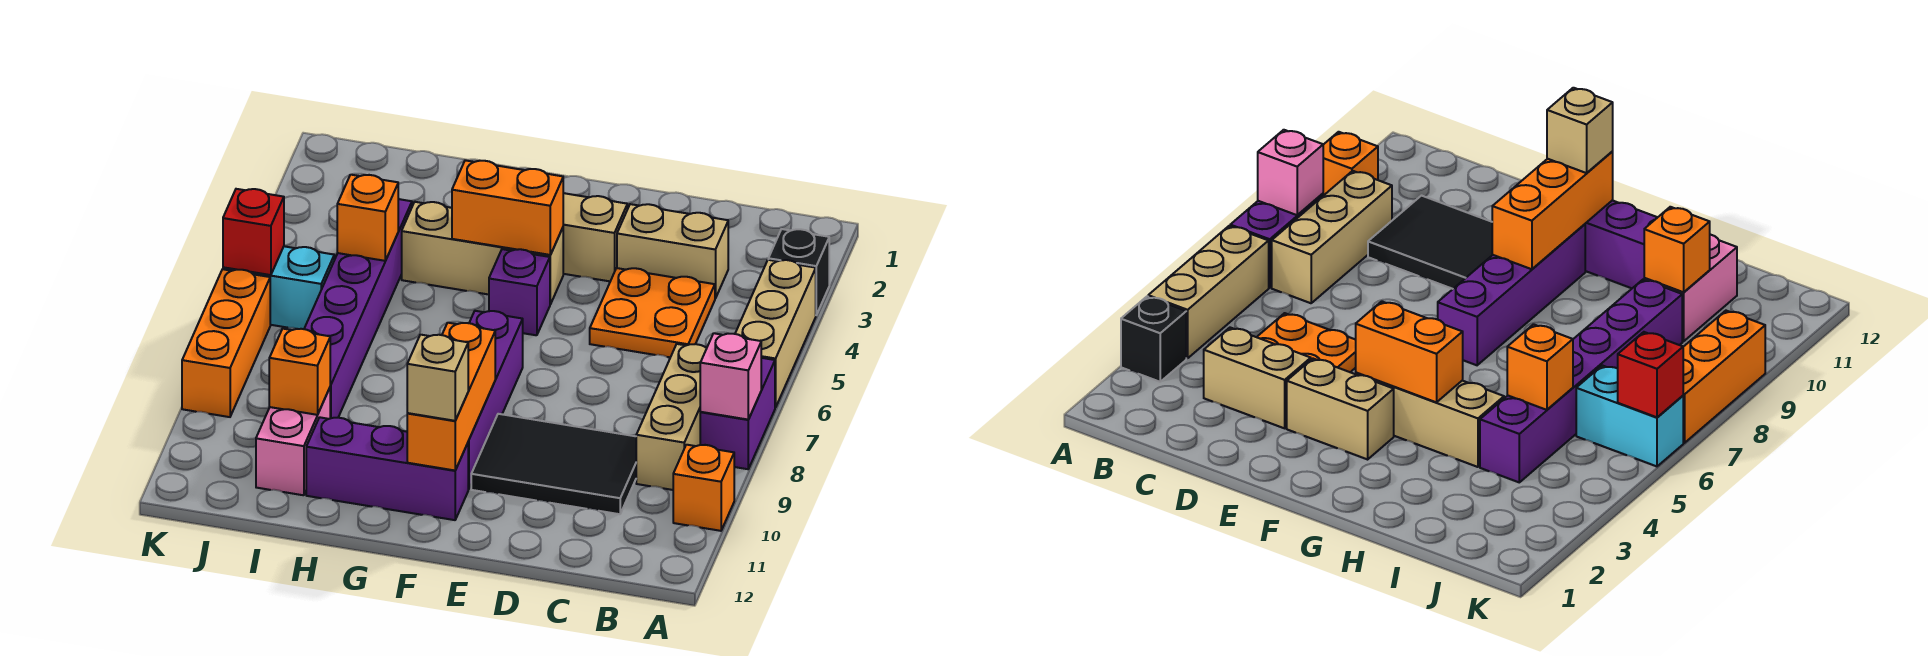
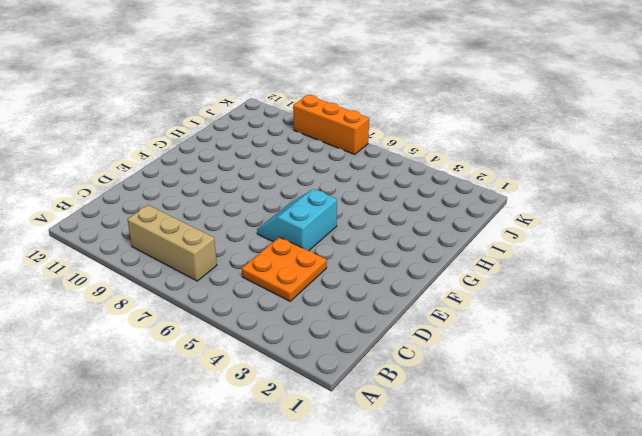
cyan slope E5:F6 level 1 top 5 -> purple brick F5 level 1
none -> black brick A3 level 1
none -> tan brick A4:A6 level 1
none -> purple brick A7:A8 level 1

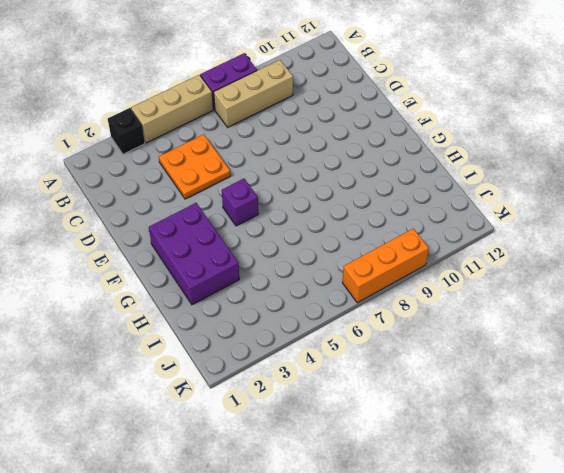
purple brick F2:H3 level 1 -> tan brick E3:F3 level 1
none -> orange brick A10 level 1
none -> tan brick C3:D3 level 1
none -> black tile C9:E10 level 1

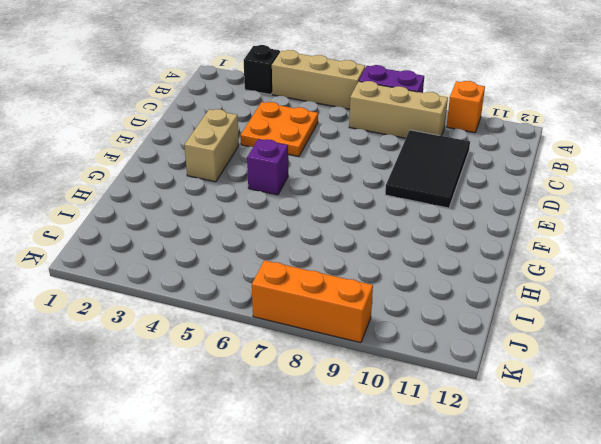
none -> tan brick C3:D3 level 1
none -> tan brick F4:H4 level 1
none -> purple brick F7:F10 level 1

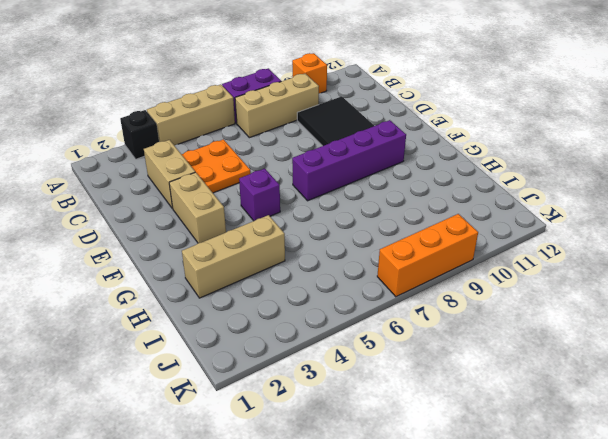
tan brick H2:H4 level 1 -> tan brick F4:H4 level 1
none -> purple brick F11:H11 level 1
none -> purple brick I4:I9 level 1
none -> pink brick I10:I11 level 1

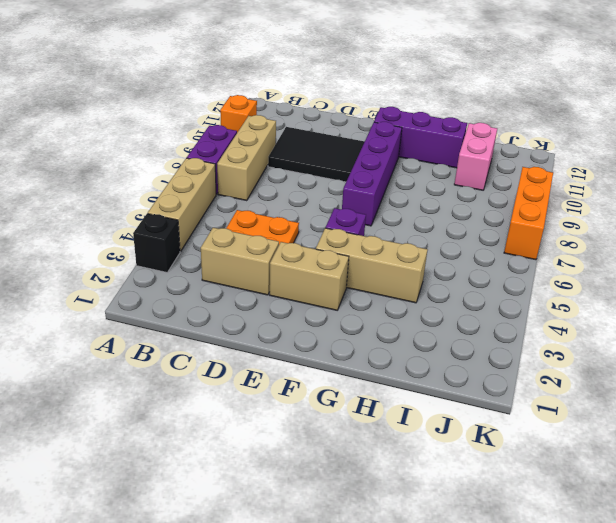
none -> purple brick I4:I9 level 1
none -> cyan brick J6:K6 level 1
none -> pink brick A8 level 2

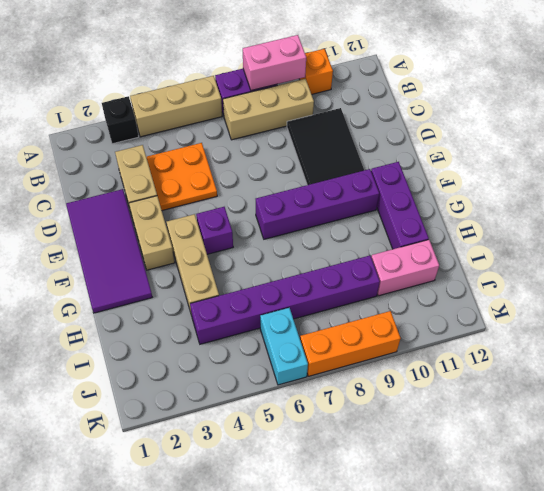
pink brick A8:A9 level 2 -> pink brick A8 level 2
purple tile D1:G2 level 1 -> none
none -> orange brick F4:G4 level 2
none -> orange brick F9:F11 level 2
none -> orange brick I5 level 2

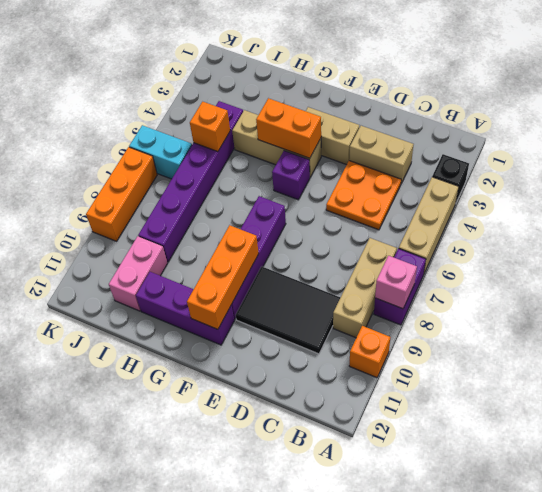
none -> orange brick I10 level 2
none -> red brick K6 level 2
none -> tan brick F11 level 3

